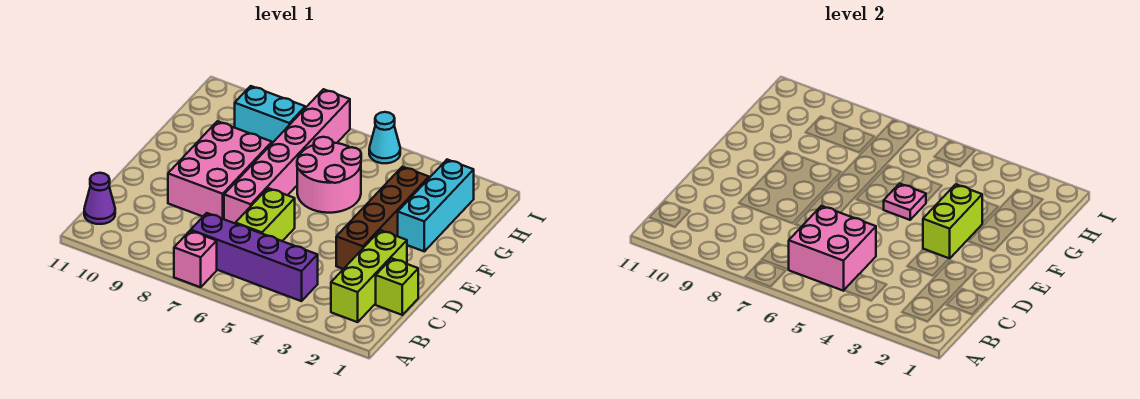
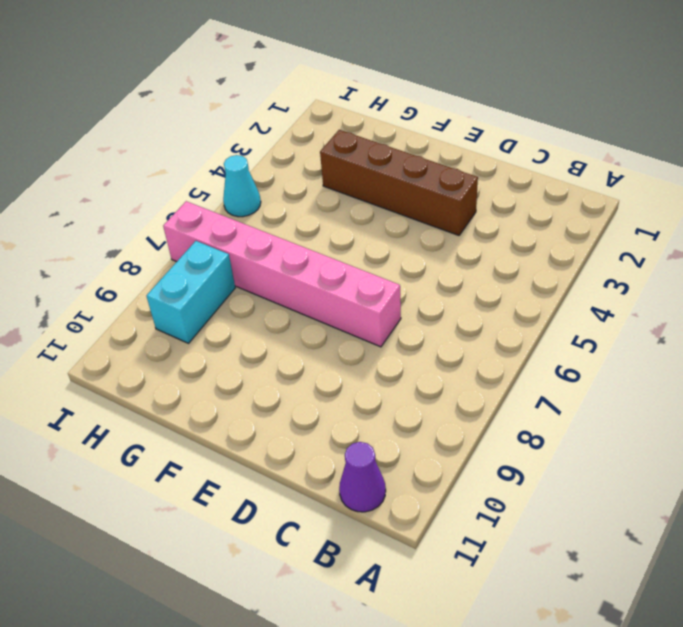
none -> pink brick A7 level 1
none -> lime brick B2:D2 level 1
none -> purple brick B4:B7 level 1

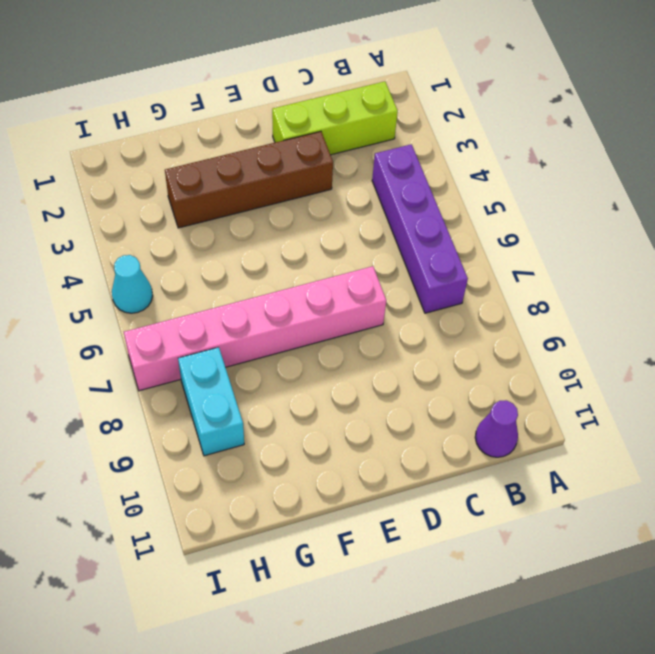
none -> pink brick A7 level 1
none -> lime brick C1 level 1
none -> lime brick C6:D6 level 1

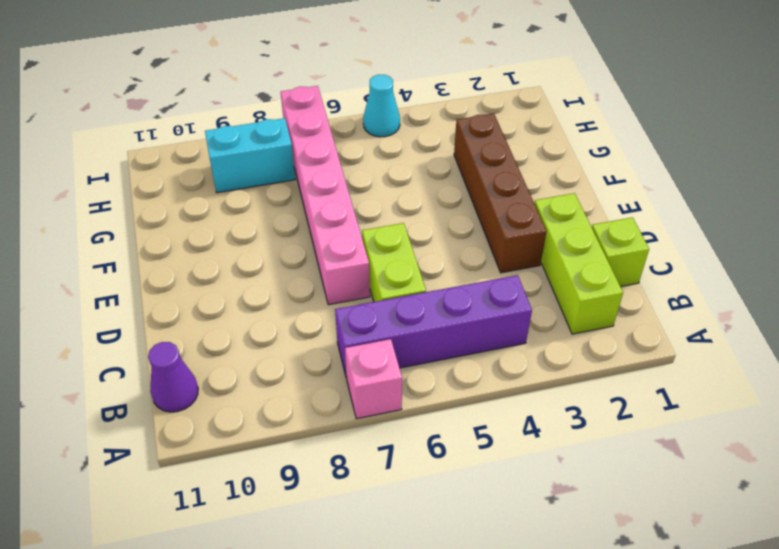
none -> pink brick D8:F9 level 1
none -> cyan brick F2:H2 level 1
none -> pink round brick F5:G6 level 1

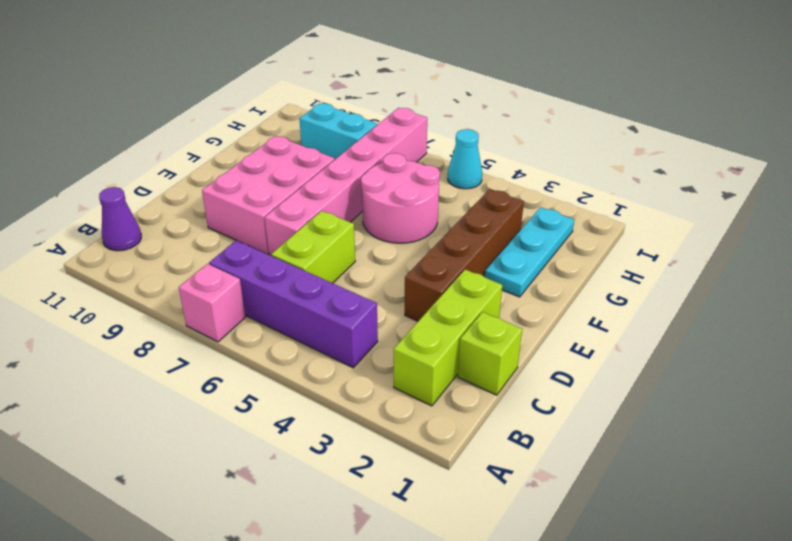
cyan plate F2:H2 level 1 -> cyan brick F2:H2 level 1
none -> pink brick B5:C6 level 2
none -> lime brick E3:F3 level 2
none -> pink plate F5 level 2

